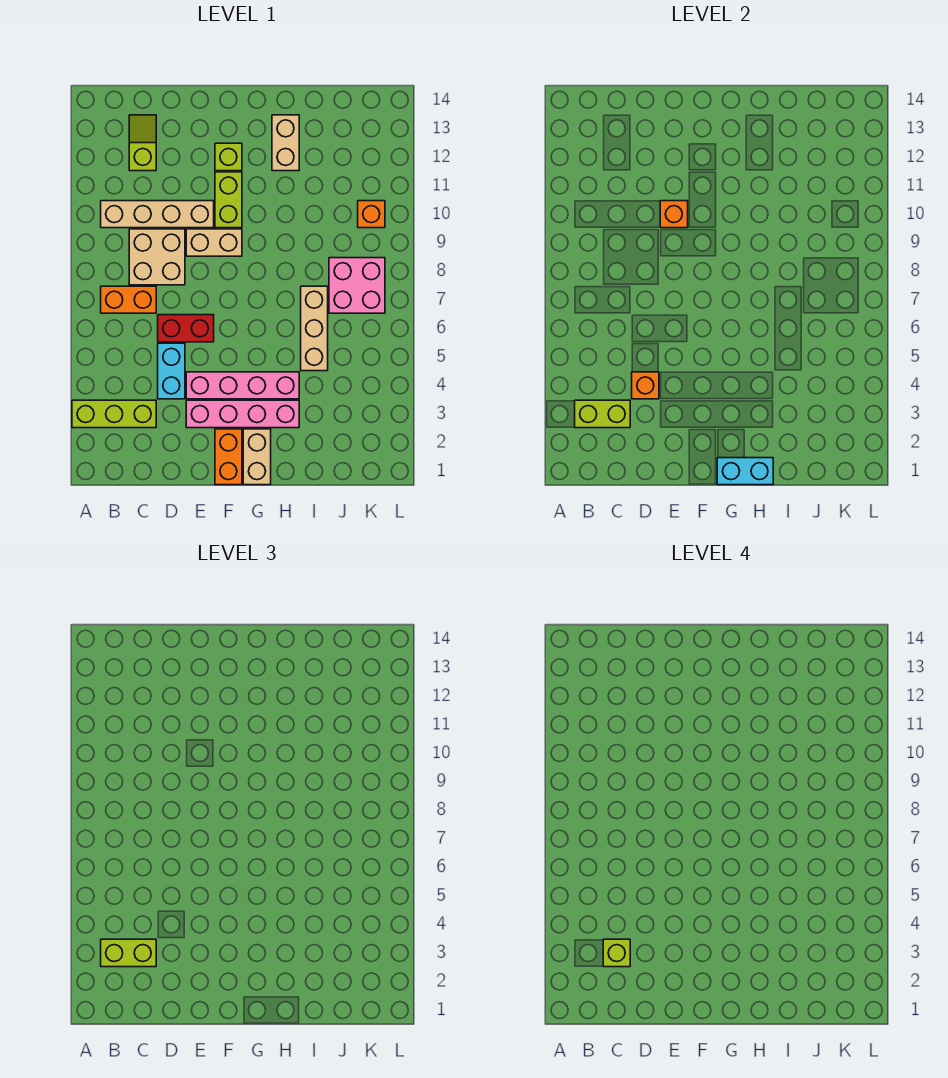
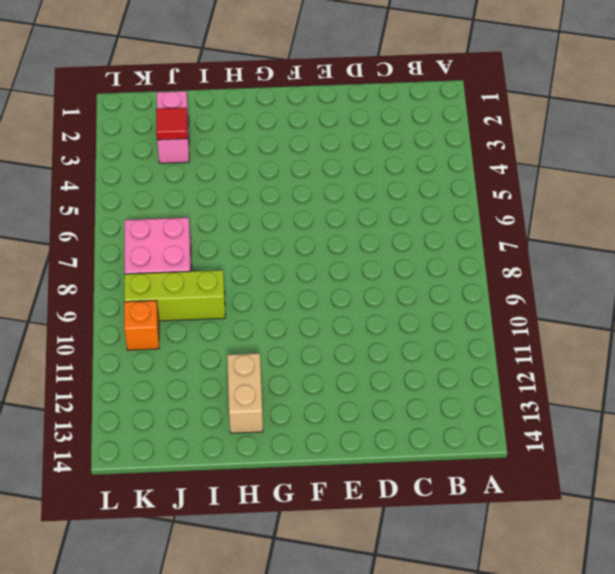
lime brick I9:K9 level 1 -> lime brick A3:C3 level 1
pink brick J2:J3 level 1 -> none
red tile J3 level 2 -> none
none -> orange brick B7:C7 level 1
none -> tan brick B10:E10 level 1
none -> tan brick C8:D9 level 1

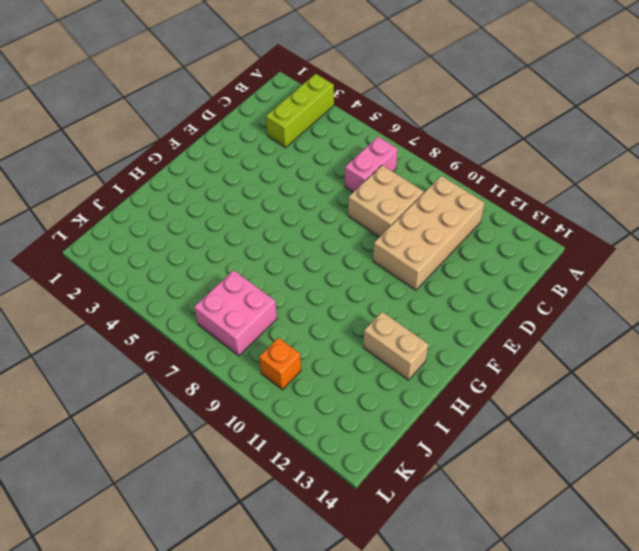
pink brick B7:C7 level 1 -> orange brick B7:C7 level 1
tan brick B10:E11 level 1 -> tan brick B10:E10 level 1
none -> lime slope C12:C13 level 1 top 12
none -> cyan brick D4:D5 level 1
none -> red brick D6:E6 level 1

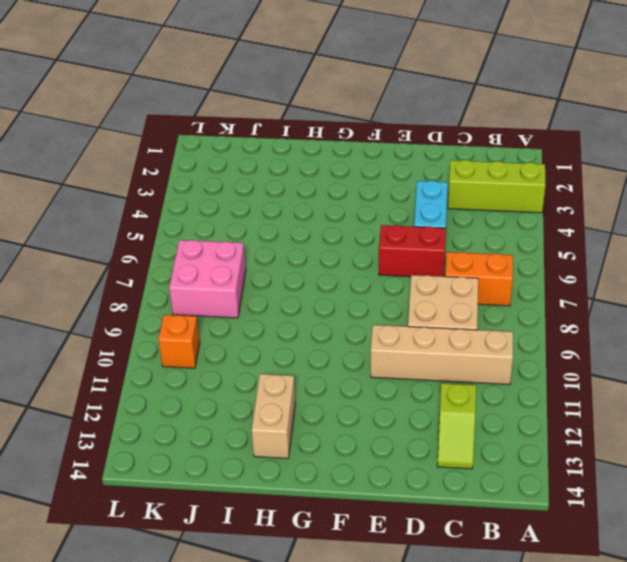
none -> pink brick E3:H3 level 1
none -> pink brick E4:H4 level 1
none -> tan brick E9:F9 level 1

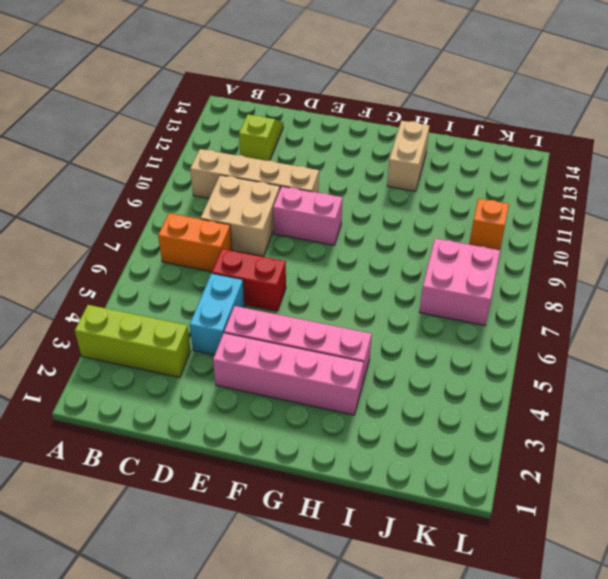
pink brick E9:F9 level 1 -> tan brick E9:F9 level 1
none -> orange brick F1:F2 level 1
none -> lime brick F10:F11 level 1
none -> lime brick F12 level 1

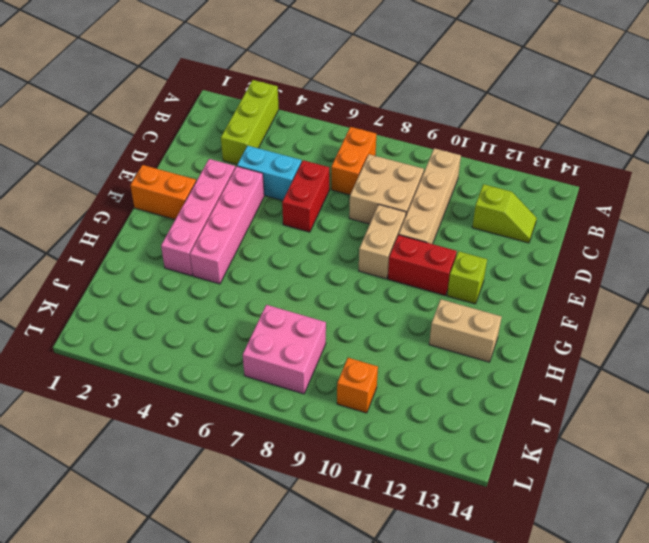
red brick F10:F11 level 1 -> lime brick F10:F11 level 1
none -> tan brick G1:G2 level 1
none -> tan brick I5:I7 level 1
none -> lime brick B3:C3 level 2

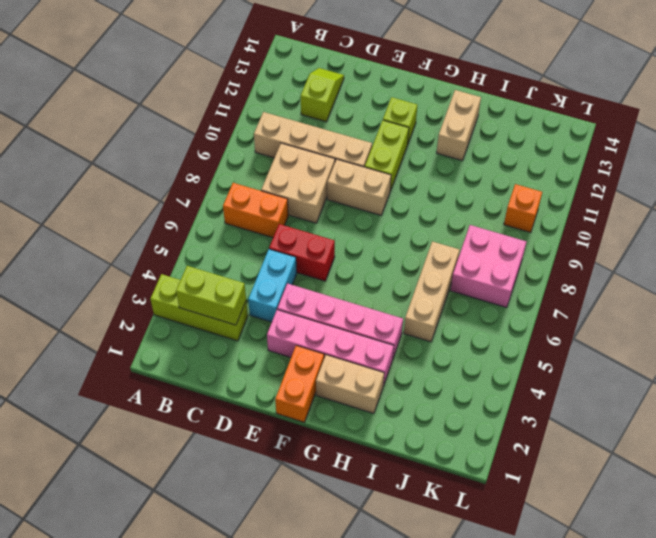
tan brick G2:H2 level 1 -> tan brick G1:G2 level 1
none -> orange brick D4 level 2
none -> orange brick E10 level 2
none -> cyan brick G1:H1 level 2

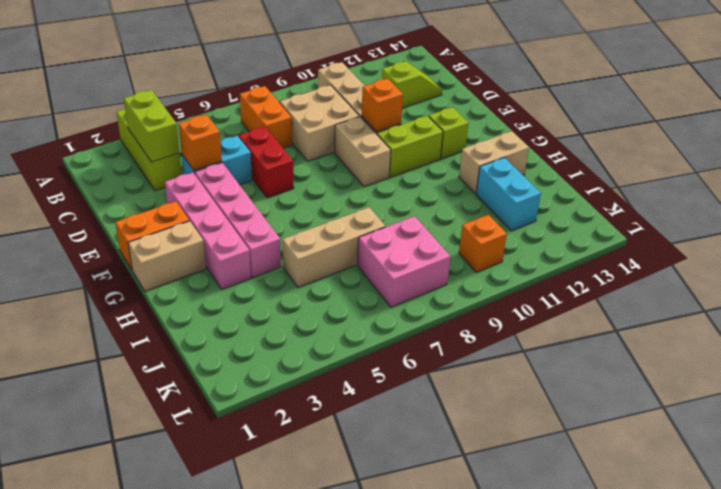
cyan brick I12:J12 level 1 -> cyan brick G1:H1 level 2
none -> lime brick B3:C3 level 3
none -> lime brick C3 level 4

